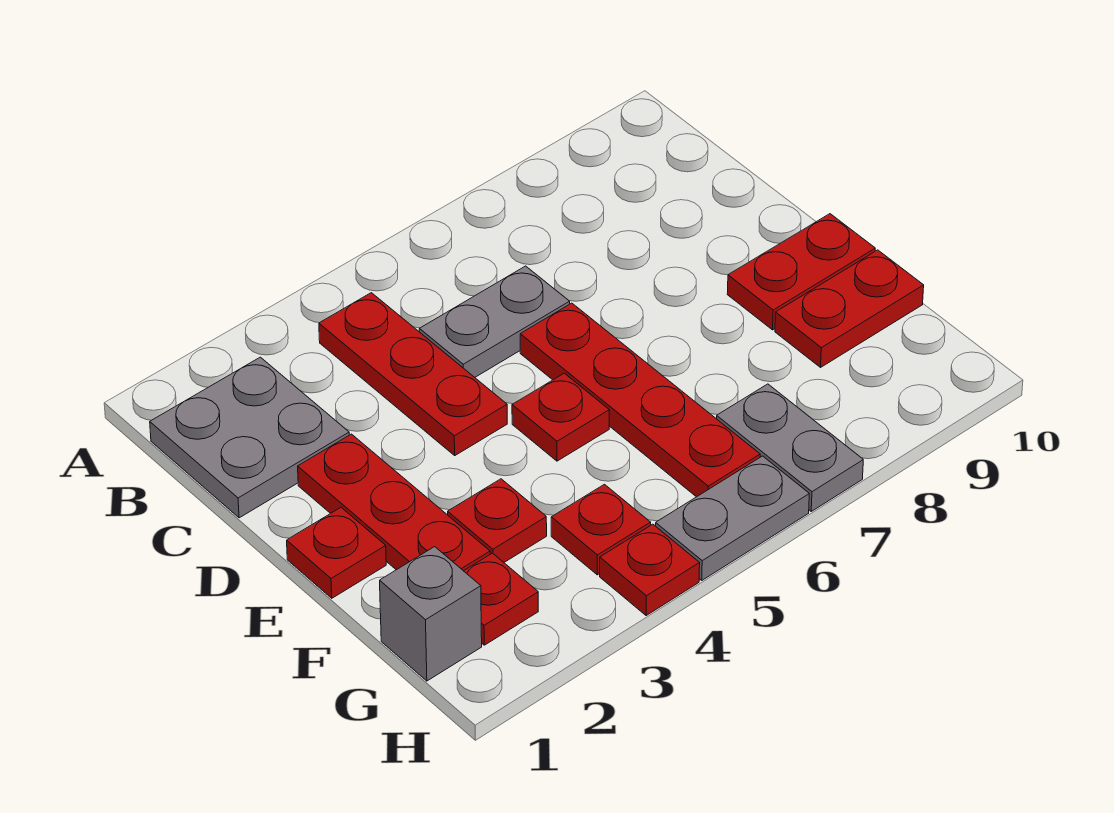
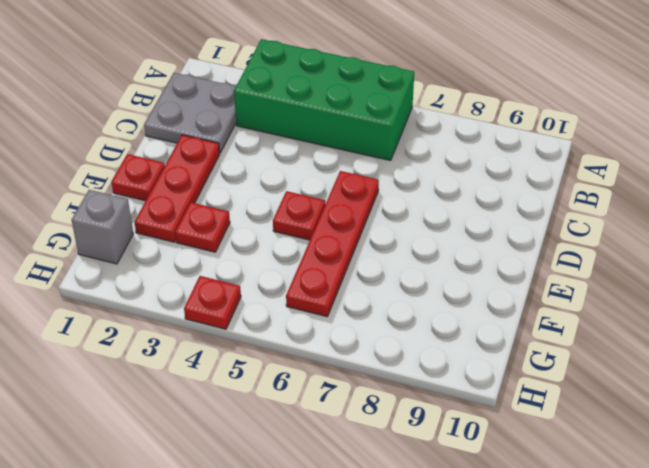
green brick A3:B6 level 1 -> red plate B4:D4 level 1
none -> grey plate C5:C6 level 1
none -> red plate E9:E10 level 1
none -> red plate F9:F10 level 1

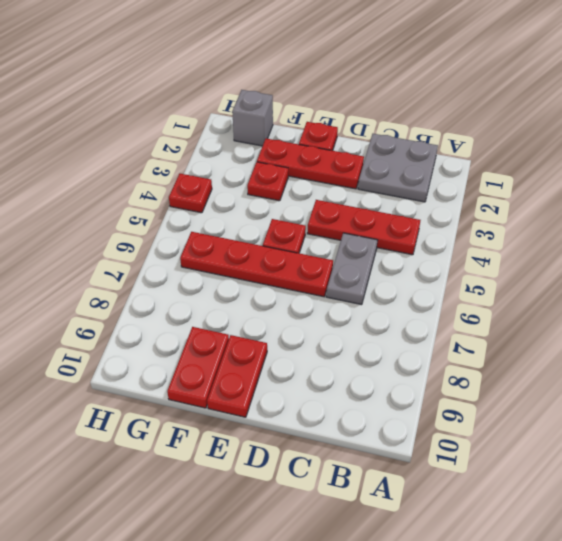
none -> red plate G2 level 1
none -> red plate G4 level 1
none -> grey plate G7:H7 level 1

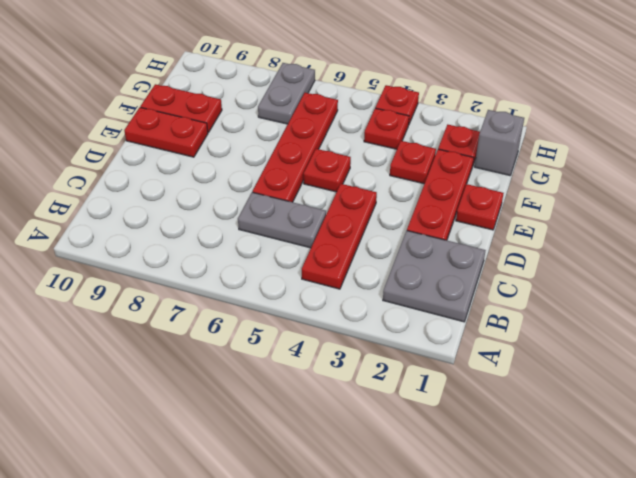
none -> grey plate H5:H6 level 1

